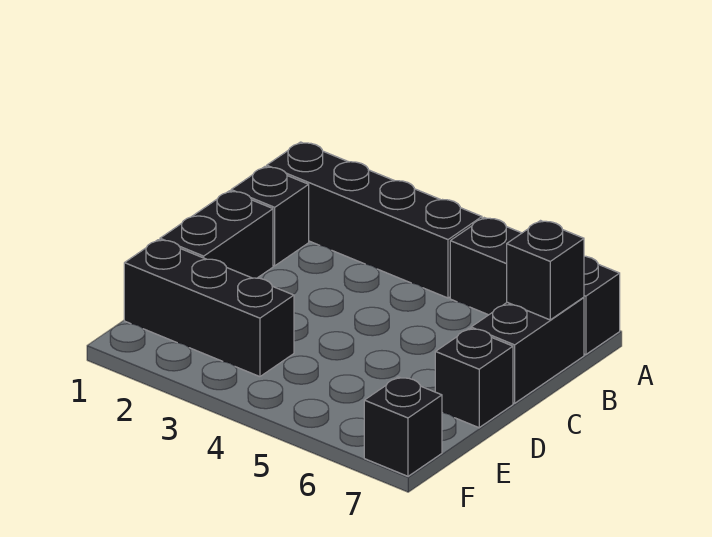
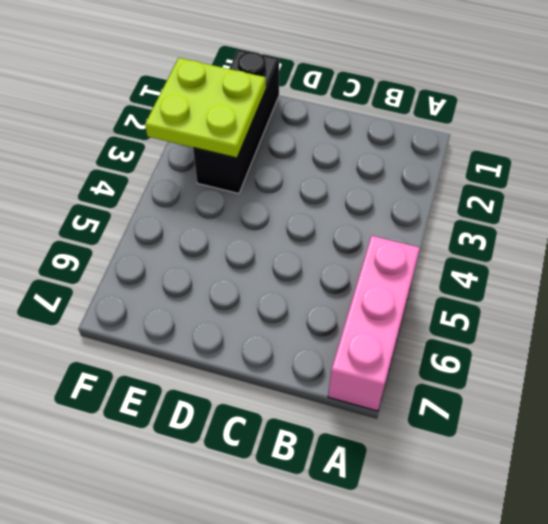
pink brick A5:A7 level 1 -> black brick A5:A7 level 1
lime plate E2:F3 level 2 -> none
none -> black brick A1:A4 level 1
none -> black brick B1 level 1

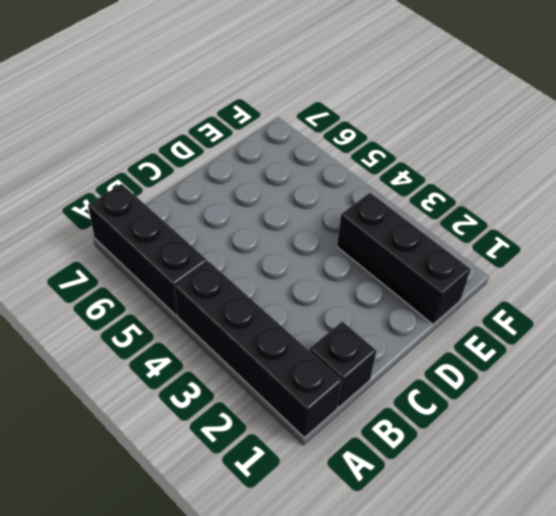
none -> black brick B7:C7 level 1
none -> black brick C1:D1 level 1

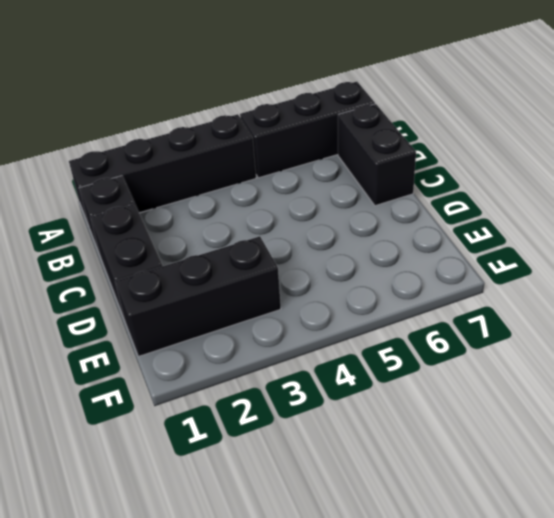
none -> black brick D7 level 1
none -> black brick F7 level 1

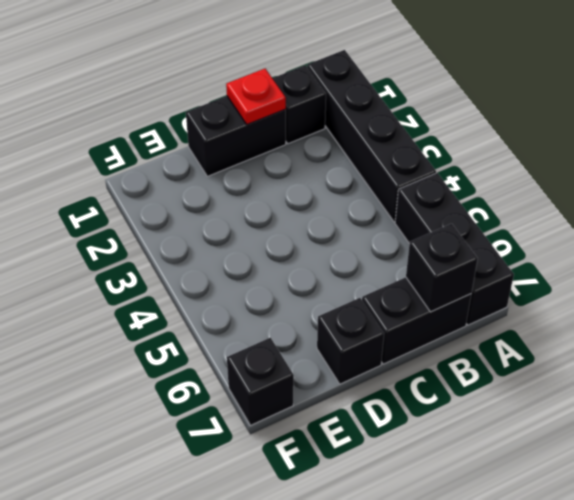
red plate C1 level 2 -> none
none -> black brick E1:E3 level 1

